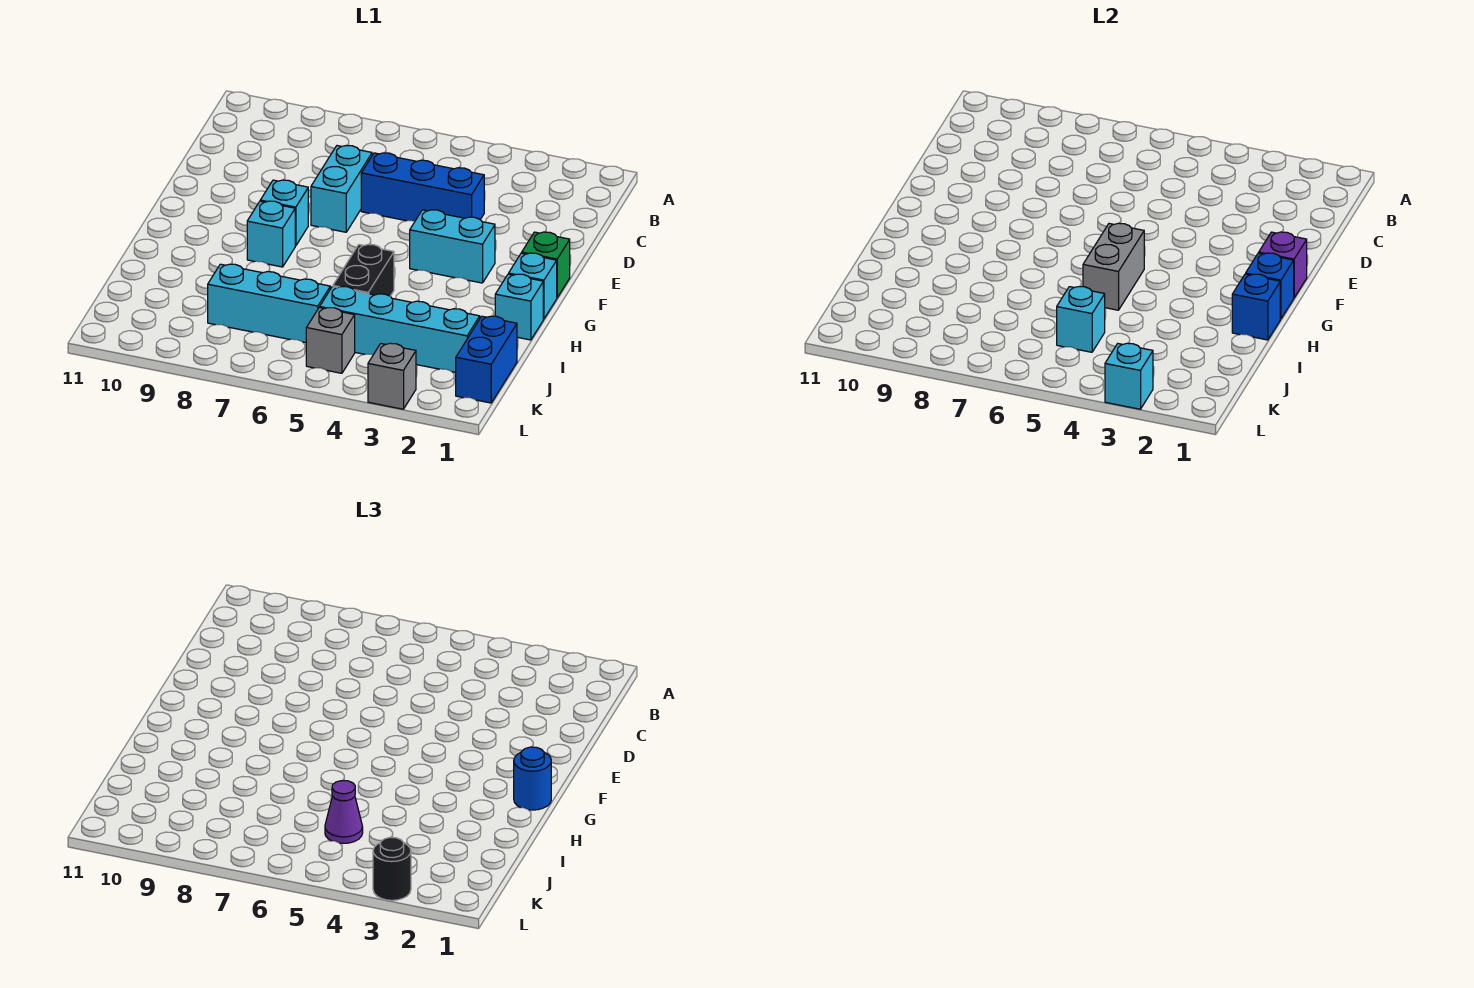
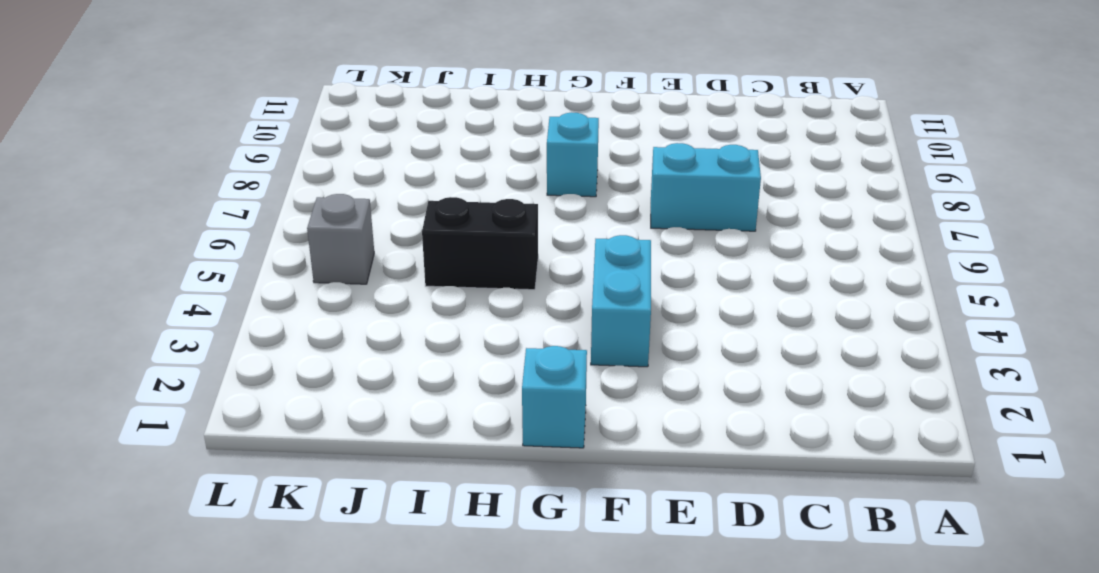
none -> blue brick D4:D6 level 1
none -> green brick F1 level 1
none -> cyan brick F8 level 1

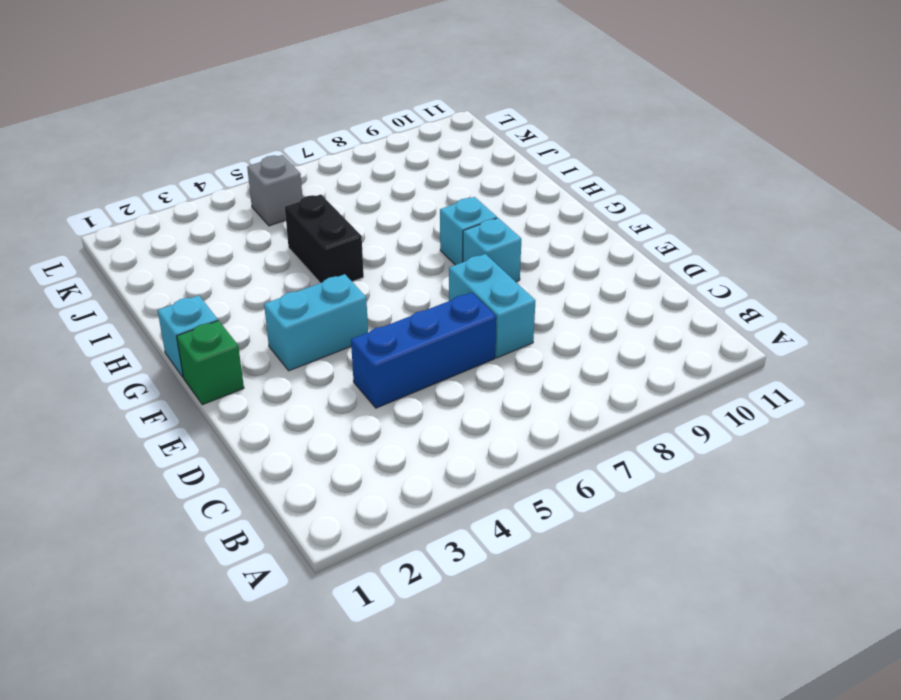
none -> cyan brick H1 level 1
none -> blue brick J1:K1 level 1
none -> cyan brick J2:J5 level 1

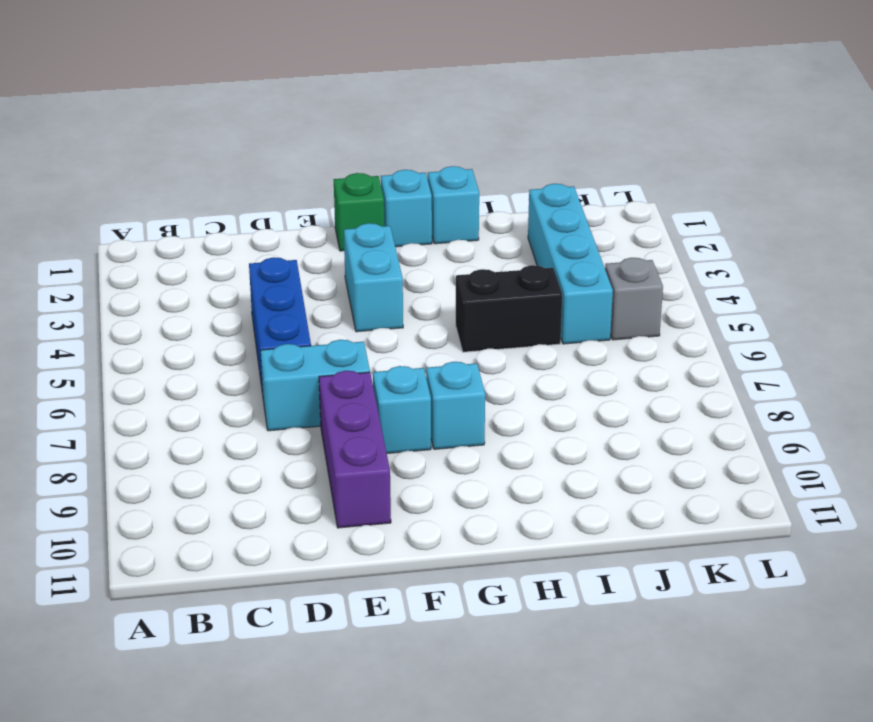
purple brick E8:E10 level 1 -> none
none -> blue brick J1:K1 level 1
none -> cyan brick J6:J8 level 1
none -> grey brick L3 level 1

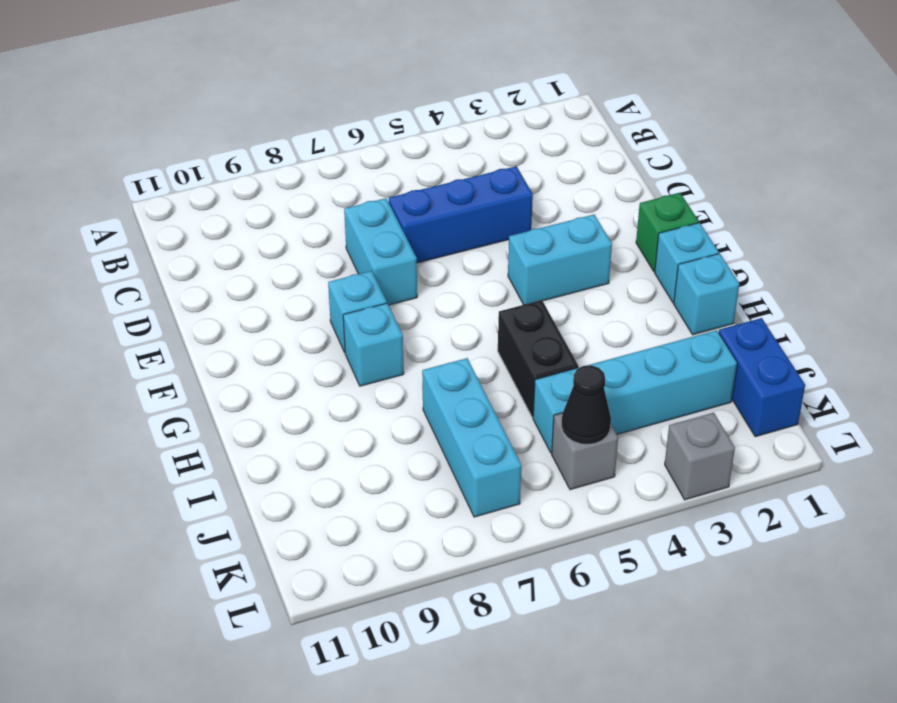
cyan brick I7:K7 level 1 -> cyan brick J6:J8 level 1
black cone K5 level 2 -> none
none -> purple brick F1 level 2
none -> blue brick G1 level 2
none -> grey brick G5:H5 level 2

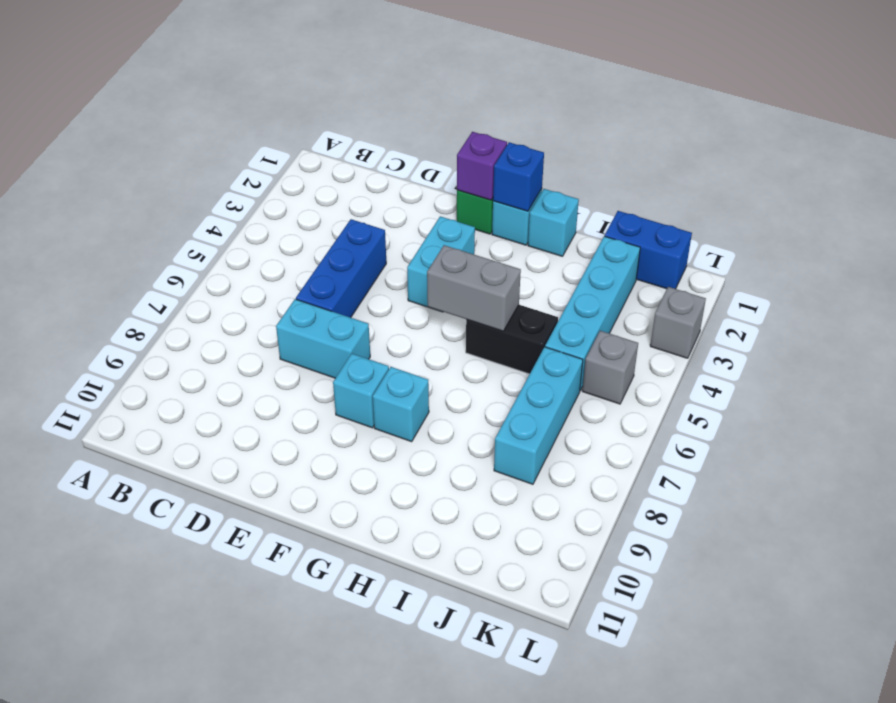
none -> blue brick H1 level 2
none -> cyan brick J5 level 2
none -> cyan brick L3 level 2

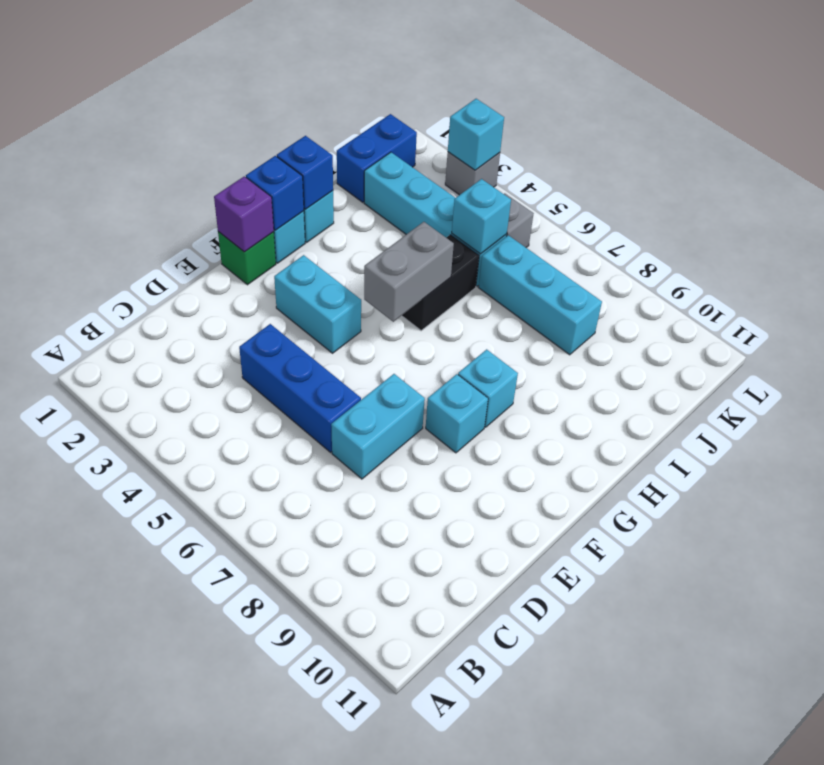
none -> blue round brick G1 level 3
none -> purple cone J5 level 3
none -> black round brick L3 level 3

